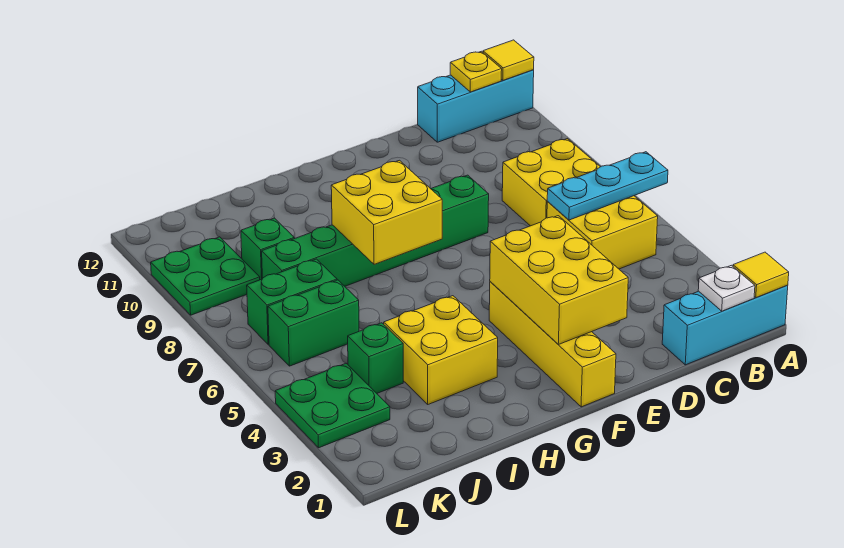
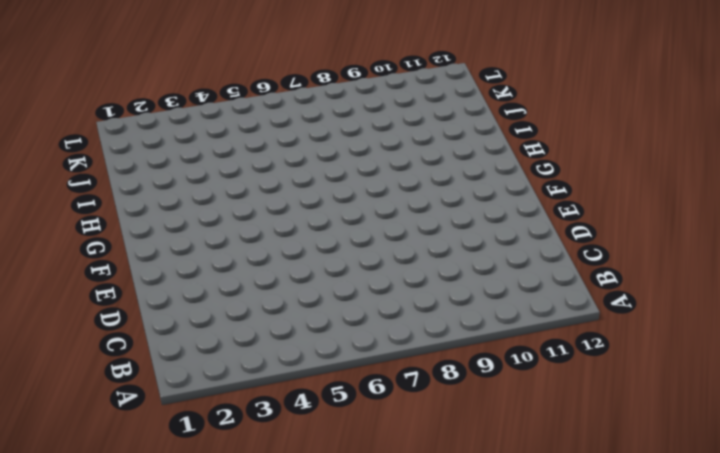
none -> cyan brick A1:C1 level 1
none -> cyan brick A12:C12 level 1
none -> yellow brick B5:C6 level 1

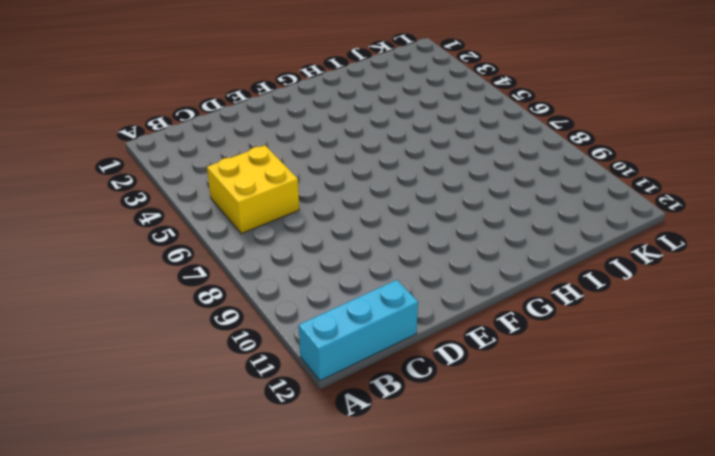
none -> cyan brick A1:C1 level 1
none -> yellow brick B7:C8 level 1
none -> green brick E8:J8 level 1

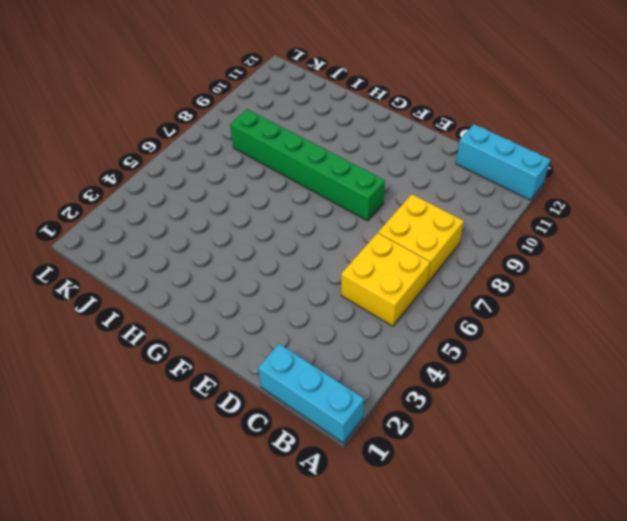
none -> yellow brick F1:F4 level 1
none -> yellow brick H3:I4 level 1
none -> green brick J4 level 1

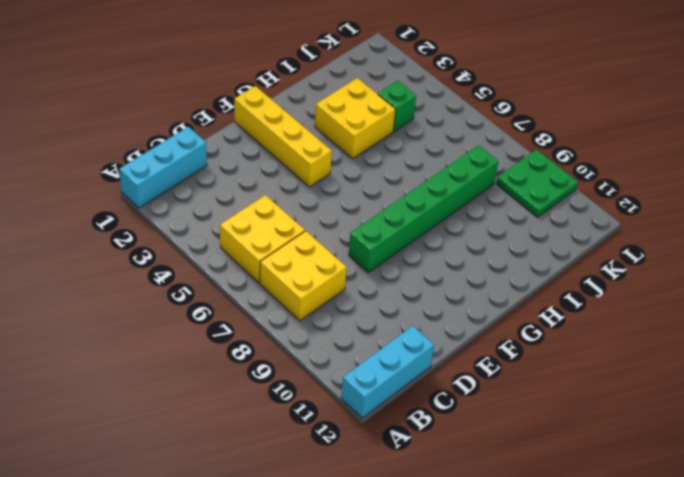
none -> green brick J6:K6 level 1
none -> green brick J7:K7 level 1
none -> green brick J9 level 1

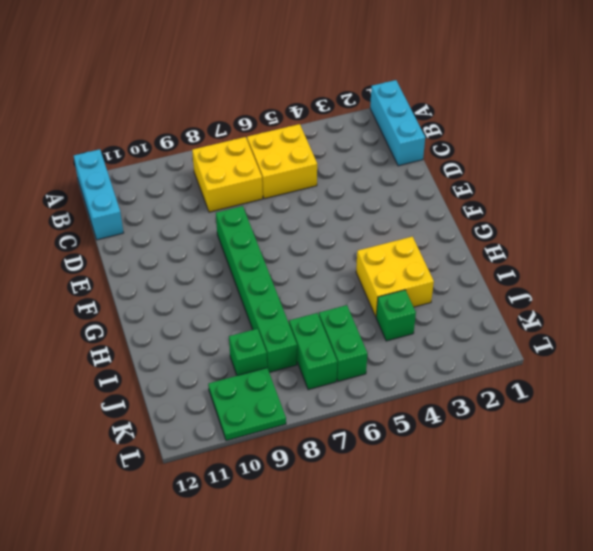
none -> yellow brick F1:F4 level 1
none -> green plate K3:L4 level 1
none -> yellow tile A1 level 2

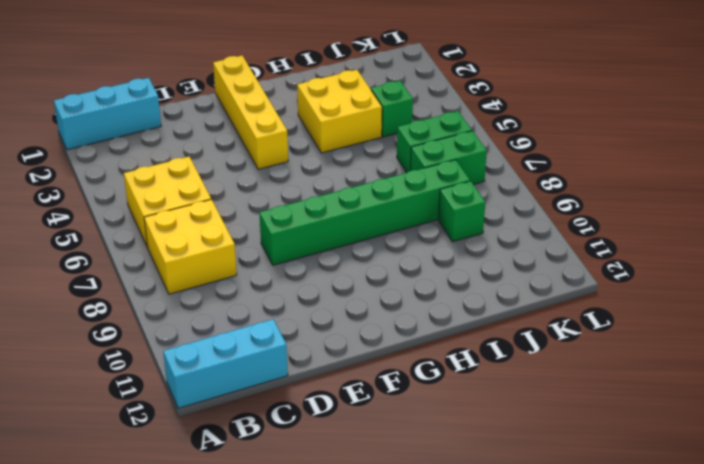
none -> green plate K3:L4 level 1
none -> green plate K9:L10 level 1
none -> yellow tile A1 level 2

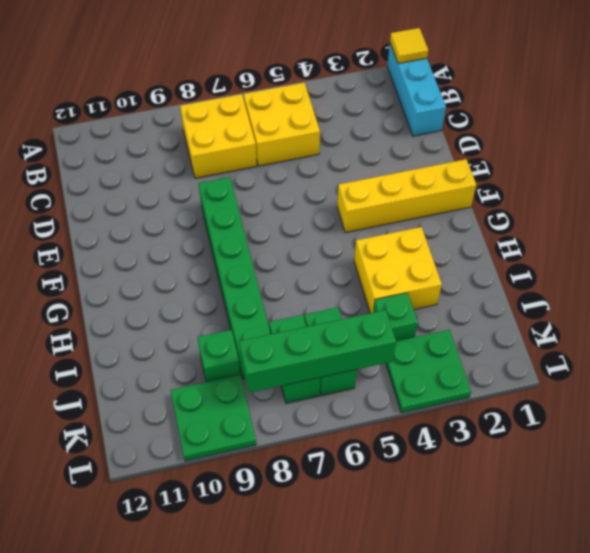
green brick K5:K8 level 2 -> none
none -> cyan brick A12:C12 level 1
none -> cyan plate A6:C6 level 2
none -> yellow tile A12 level 2

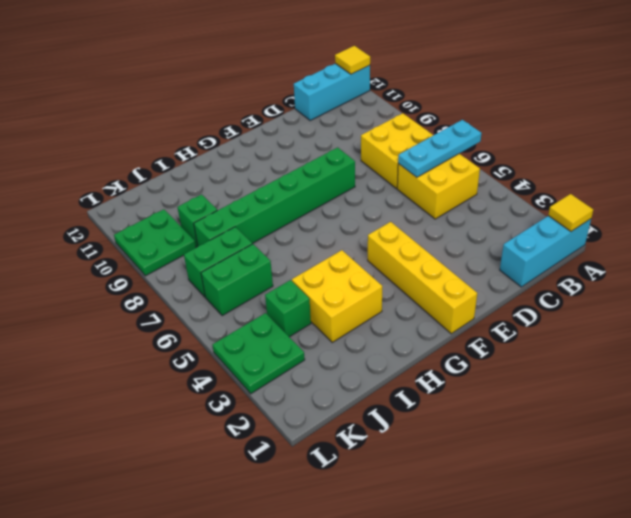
none -> white plate B1 level 2
none -> yellow plate B12 level 2
none -> yellow brick E2:F4 level 2

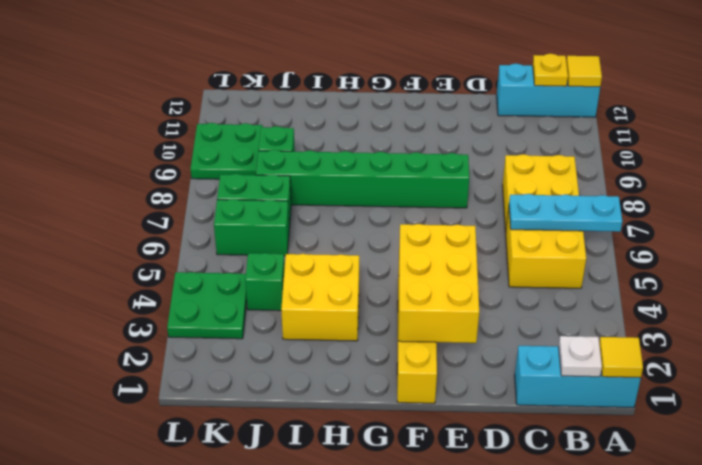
none -> yellow brick G7:H8 level 2

